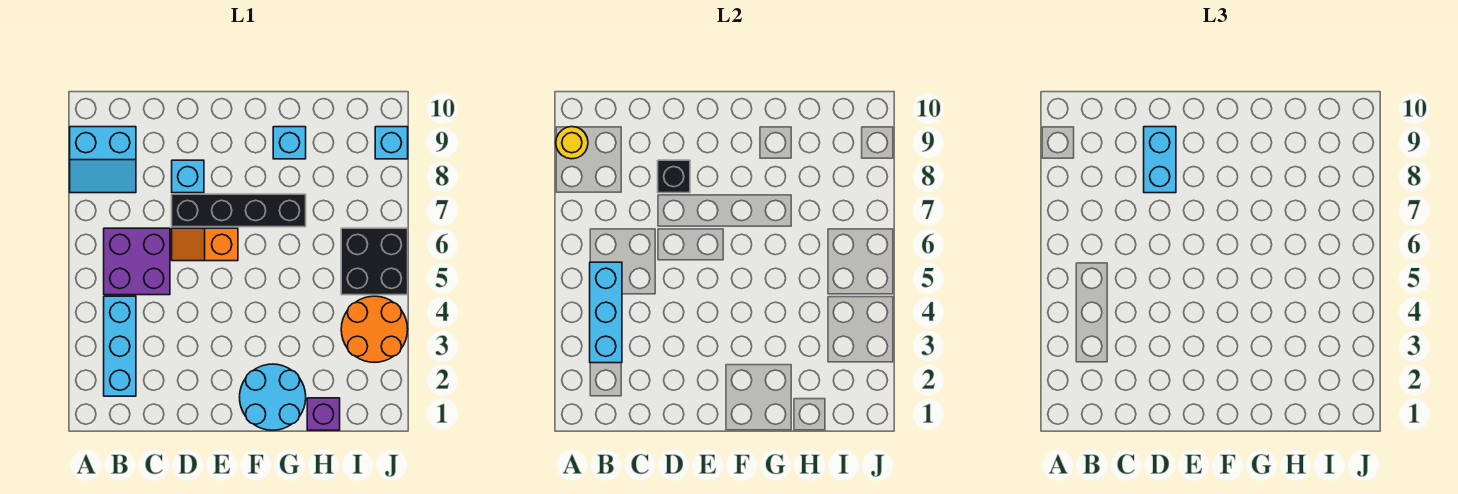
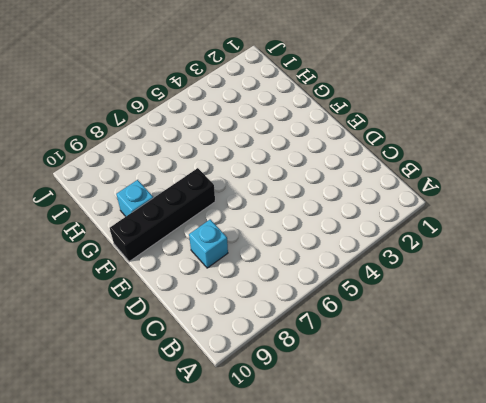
black brick F7:F10 level 1 -> black brick D7:G7 level 1
none -> cyan slope A8:B9 level 1 top 9
none -> cyan brick B2:B4 level 1
none -> purple brick B5:C6 level 1

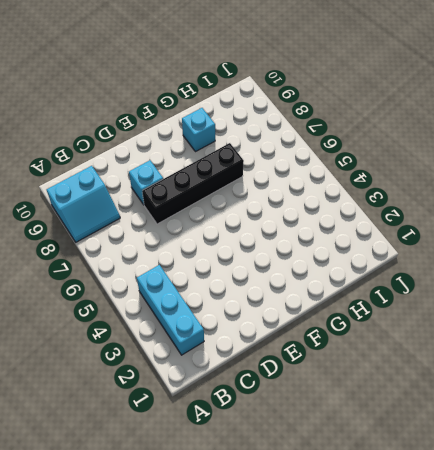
none -> purple brick B5:C6 level 1
none -> orange slope D6:E6 level 1 top E
none -> cyan round brick F1:G2 level 1

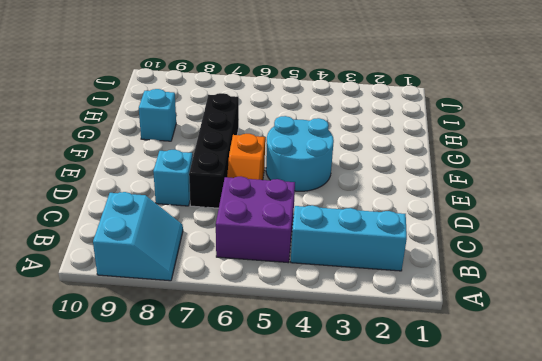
cyan round brick E4:F5 level 1 -> cyan round brick F1:G2 level 1
none -> purple brick H1 level 1
none -> orange round brick I3:J4 level 1
none -> black brick I5:J6 level 1

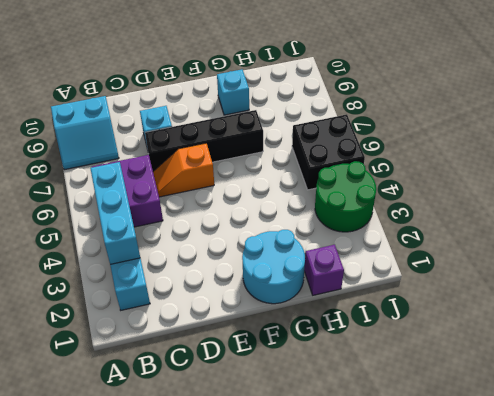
green round brick I3:J4 level 1 -> orange round brick I3:J4 level 1
none -> cyan brick J9 level 1
none -> yellow round brick A9 level 2
none -> black brick D8 level 2

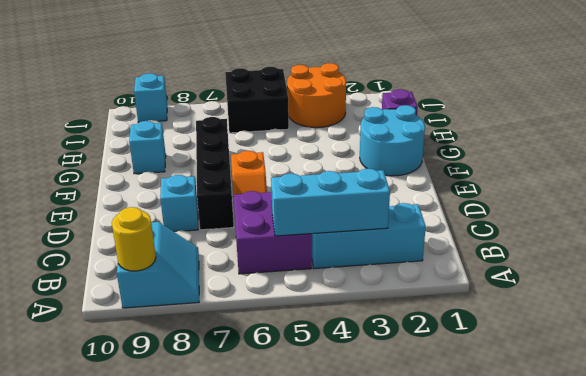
none -> black brick D8 level 2
none -> cyan brick D8:D9 level 3

